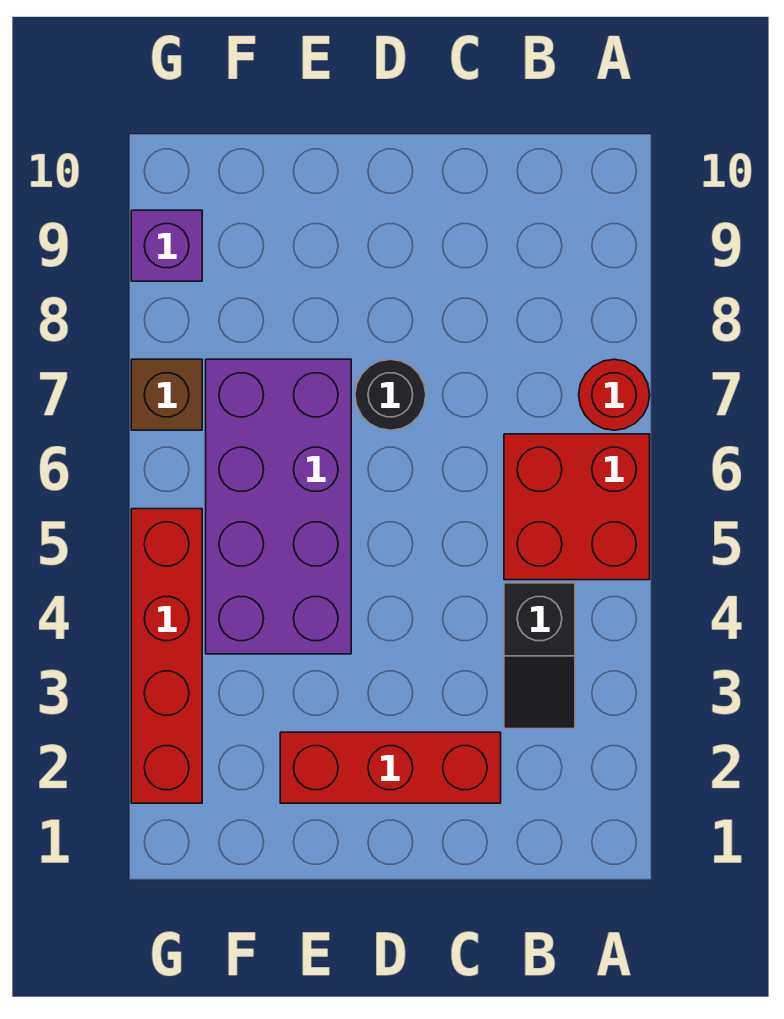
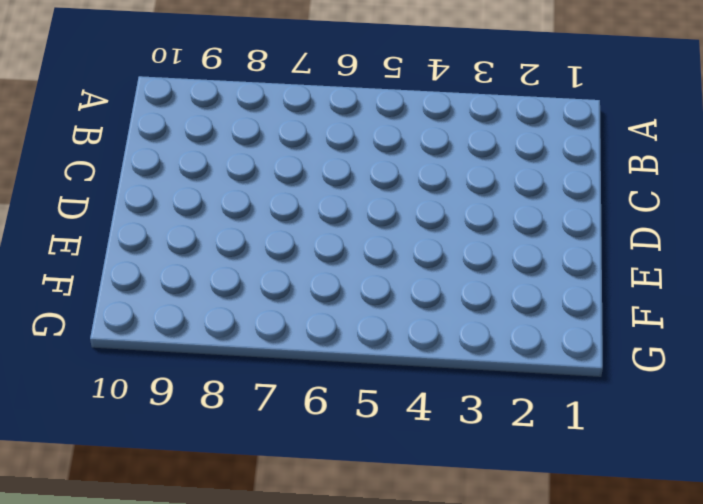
none -> red brick A5:B6 level 1
none -> red round brick A7 level 1

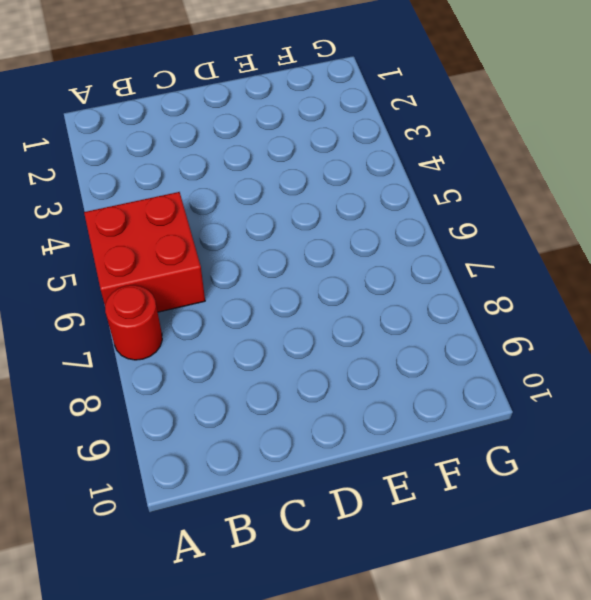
none -> black slope B3:B4 level 1 top 4
none -> red brick C2:E2 level 1

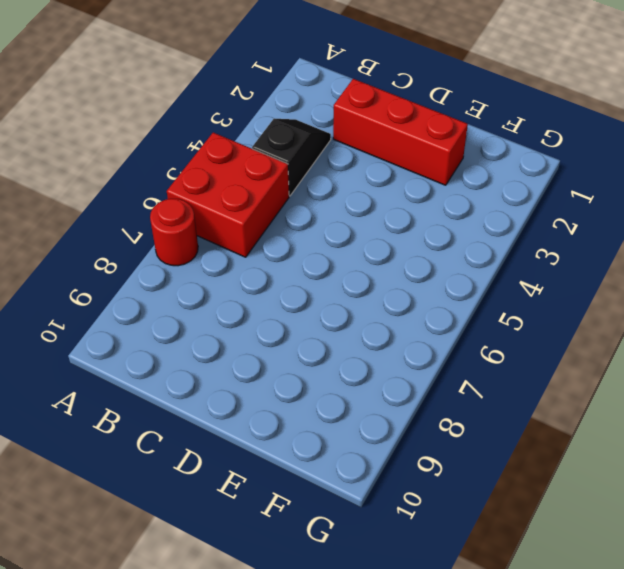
none -> black round brick D7 level 1
none -> purple brick E4:F7 level 1

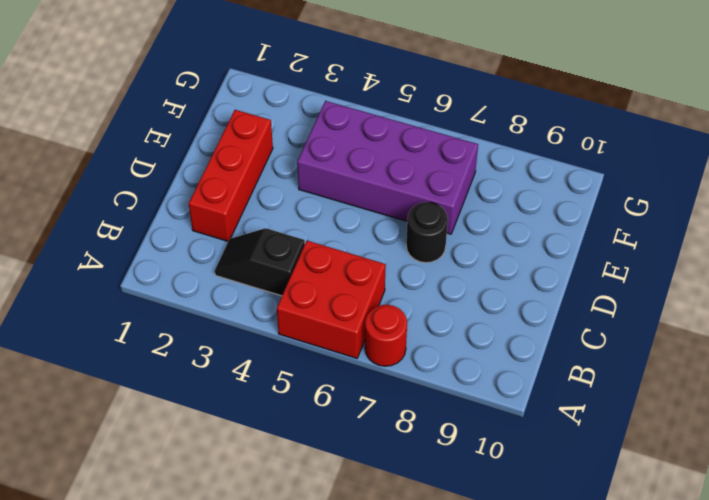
none -> red brick G2:G5 level 1
none -> brown brick G7 level 1

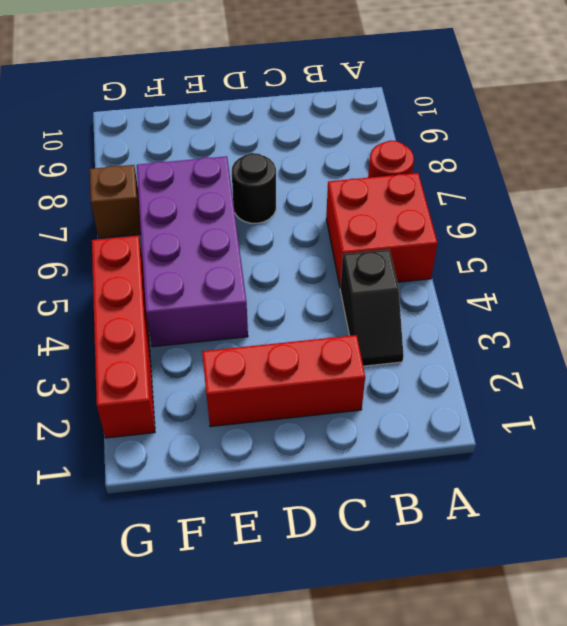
none -> purple brick G9 level 1

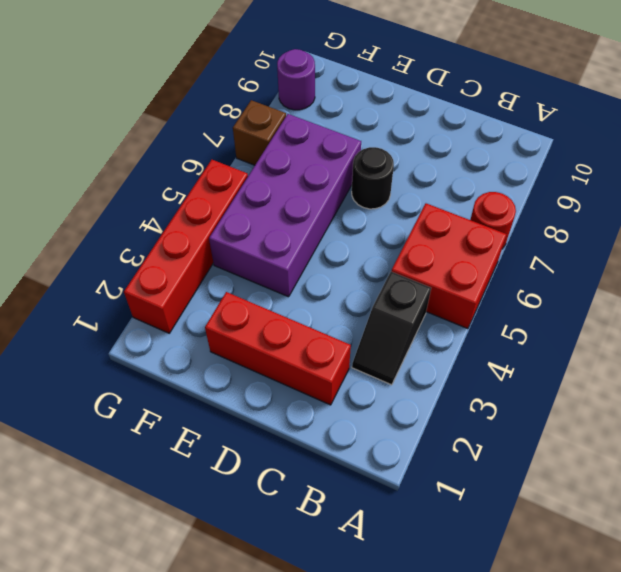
purple round brick G9 level 1 -> purple brick G9 level 1

